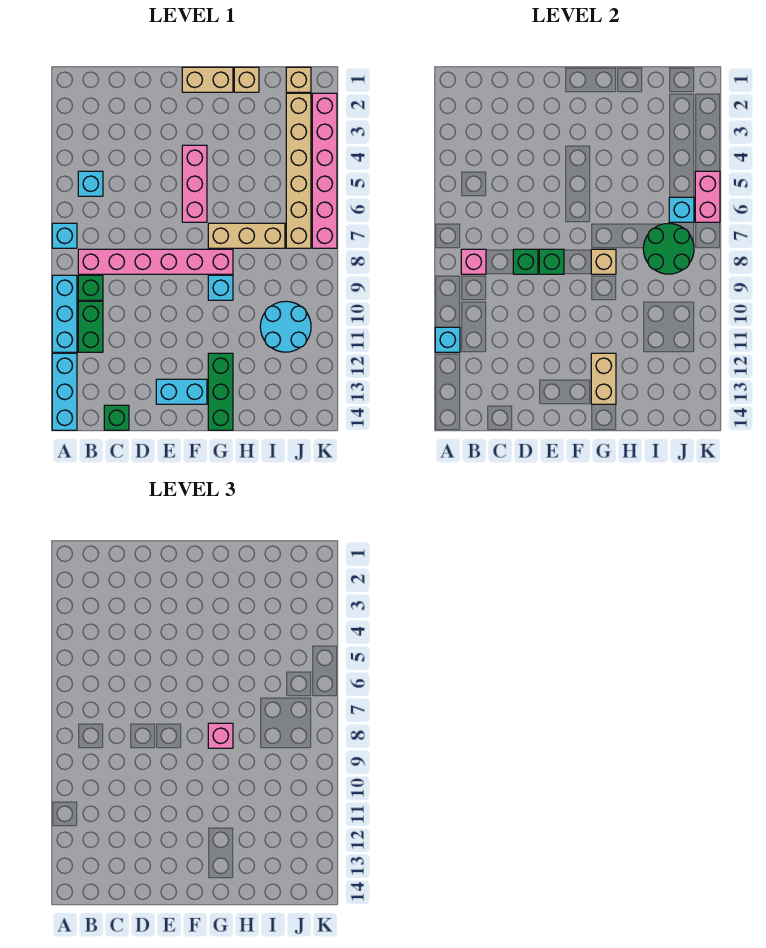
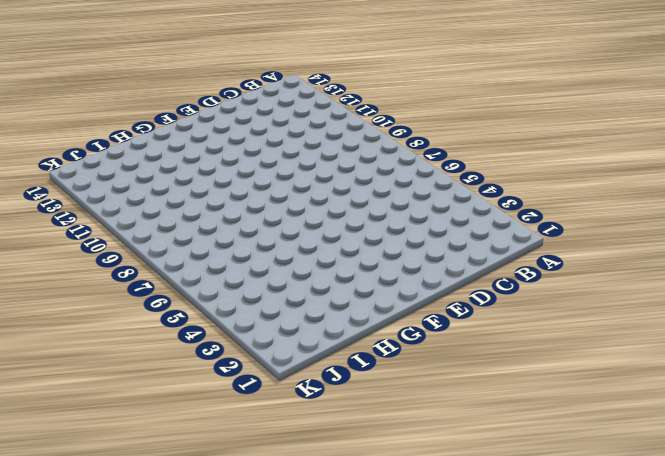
none -> cyan brick A7 level 1
none -> cyan brick A9:A11 level 1
none -> cyan brick A12:A14 level 1

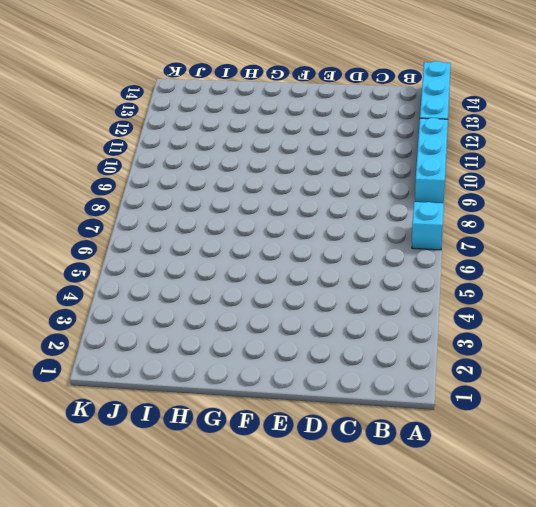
none -> cyan brick B5 level 1
none -> pink brick B8:G8 level 1
none -> green brick B9 level 1

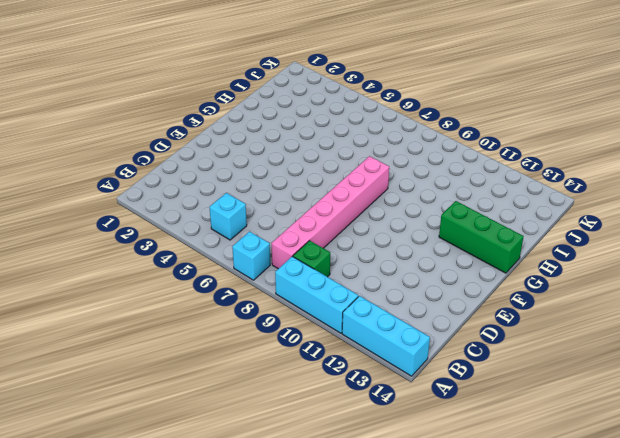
none -> green brick B10:B11 level 1
none -> green brick C14 level 1
none -> cyan brick E13:F13 level 1

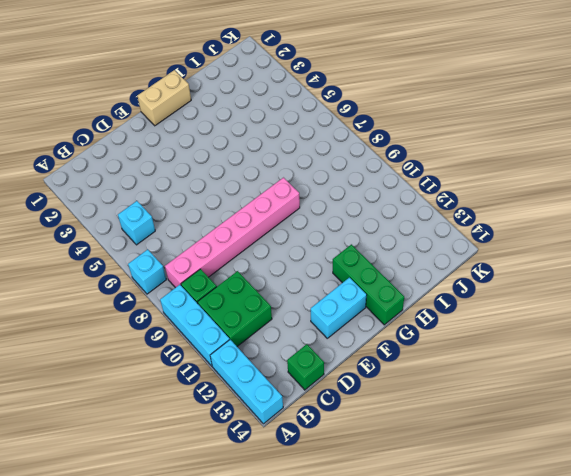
green brick B10:C11 level 1 -> green brick B10:B11 level 1
none -> pink brick F4:F6 level 1
none -> tan brick G7:I7 level 1
none -> cyan brick G9 level 1

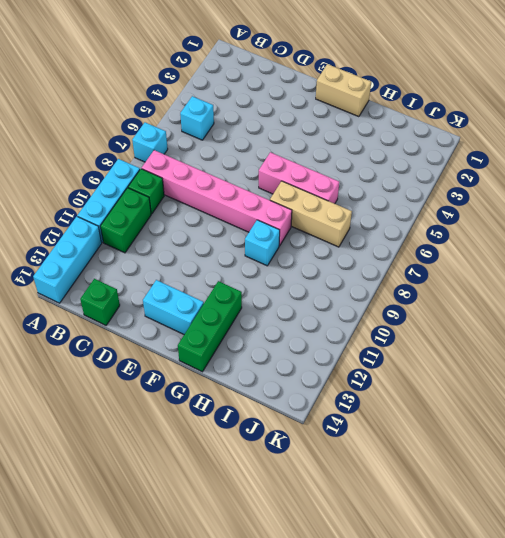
pink brick F6:H6 level 1 -> pink brick F4:F6 level 1
none -> tan brick H1 level 1
none -> cyan round brick I10:J11 level 1
none -> tan brick J1 level 1

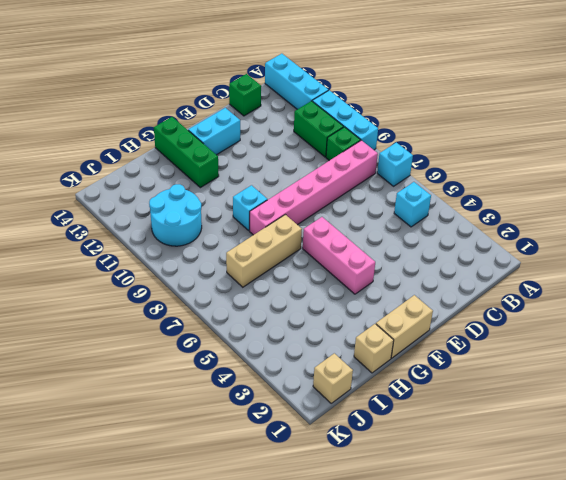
none -> tan brick J2:J7 level 1
none -> pink brick K2:K7 level 1
none -> cyan brick A11 level 2

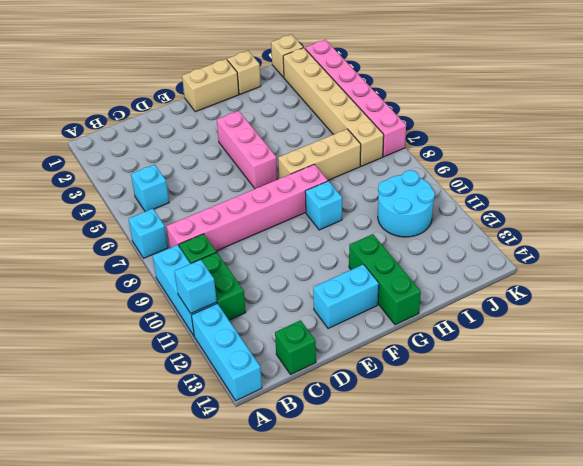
none -> pink brick B8 level 2
none -> green brick D8 level 2
none -> green brick E8 level 2

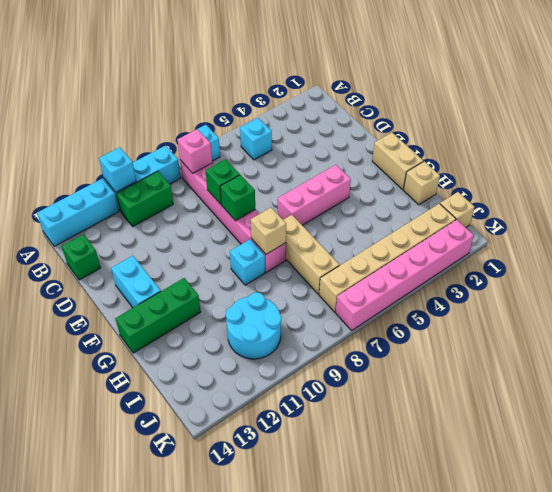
none -> green brick B9 level 1
none -> tan brick G12:G13 level 2
none -> green round brick I7:J8 level 2

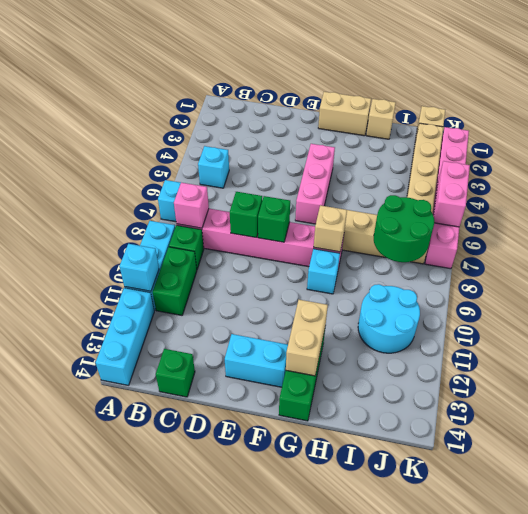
none -> cyan brick J6 level 2
none -> pink brick G8 level 3

